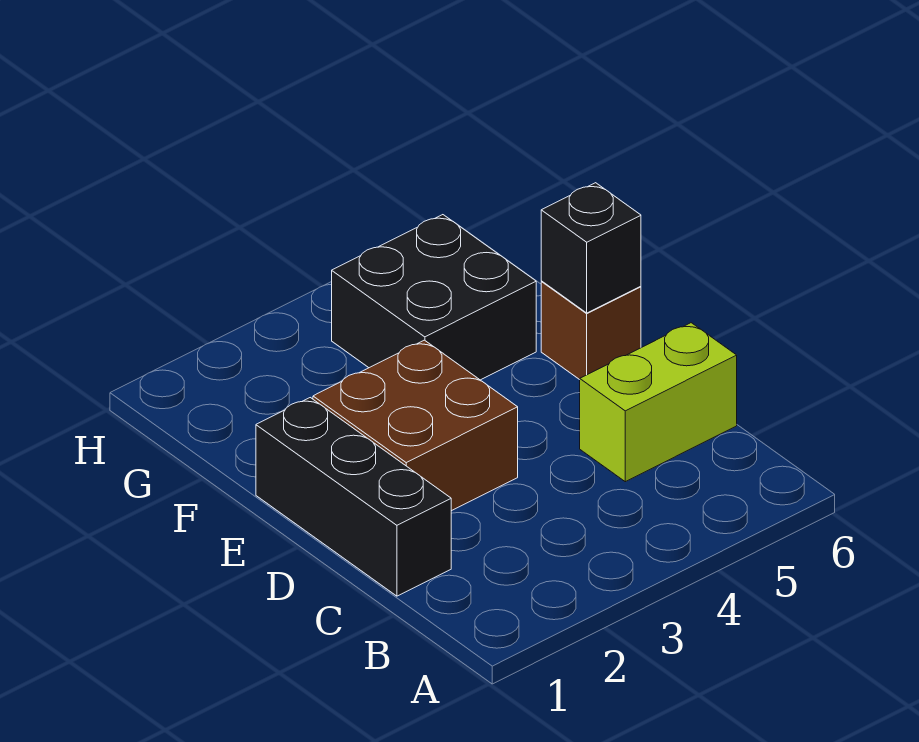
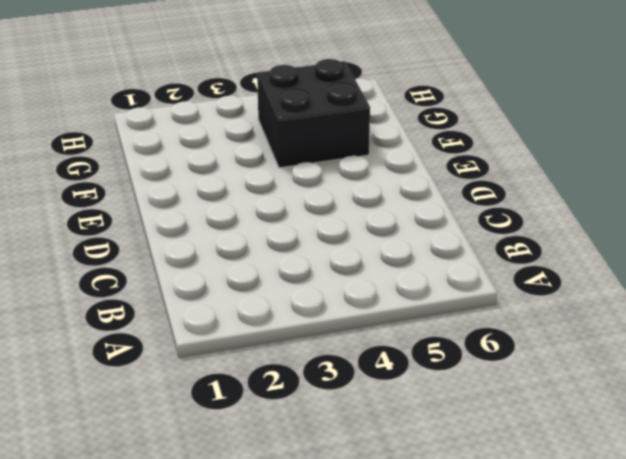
none -> black brick C1:E1 level 1
none -> lime brick C5:C6 level 1

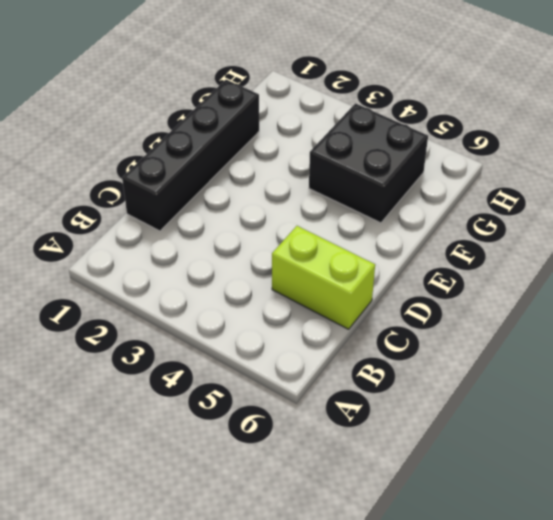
black brick C1:F1 level 1 -> black brick C1:E1 level 1
none -> brown brick D2:E3 level 1
none -> brown brick E6 level 1

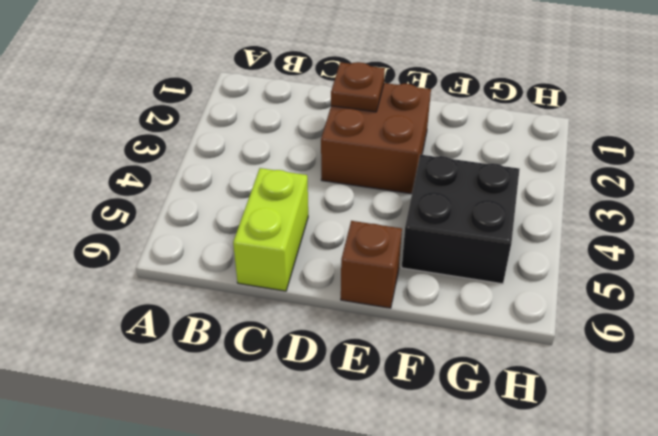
brown plate D2 level 2 -> none
none -> black brick C1:E1 level 1
none -> black brick E6 level 2

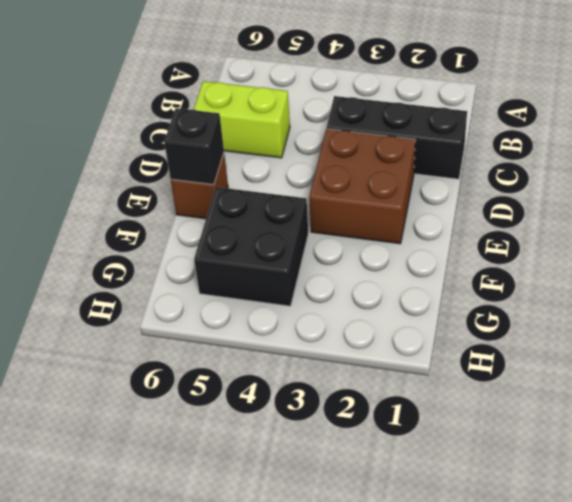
black brick C1:C3 level 1 -> black brick C1:E1 level 1

